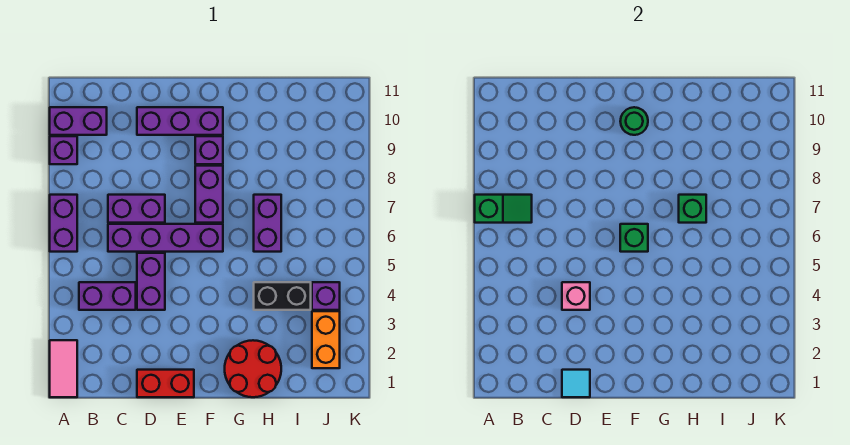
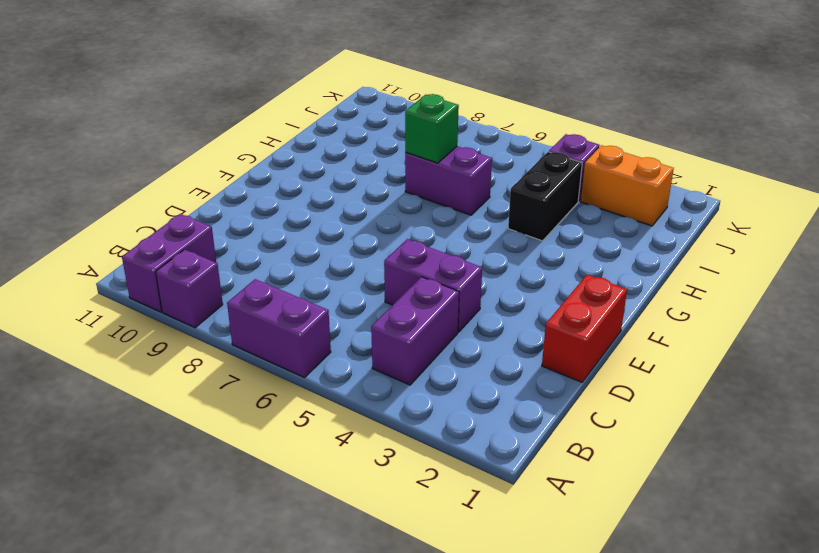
none -> pink tile A1:A2 level 1
none -> purple brick C6:F6 level 1
none -> purple brick C7:D7 level 1

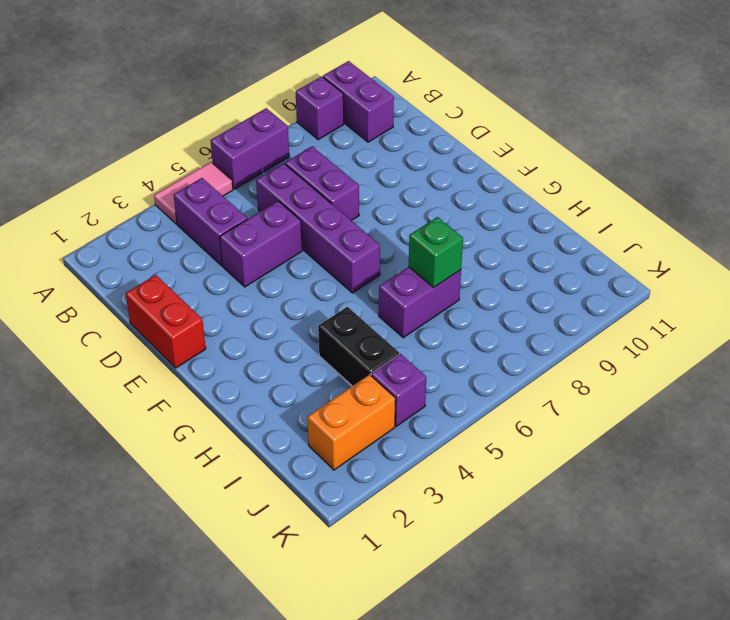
pink tile A4:A5 level 1 -> pink tile A1:A2 level 1
none -> purple brick D10:F10 level 1
none -> purple brick F7:F8 level 1
none -> purple brick F9 level 1

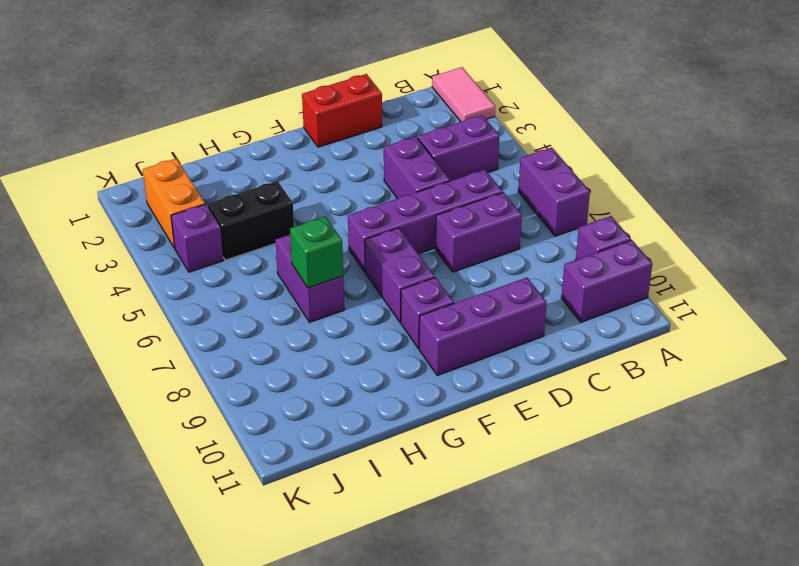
none -> red round brick G1:H2 level 1
none -> green slope A7:B7 level 2 top A
none -> cyan tile D1 level 2

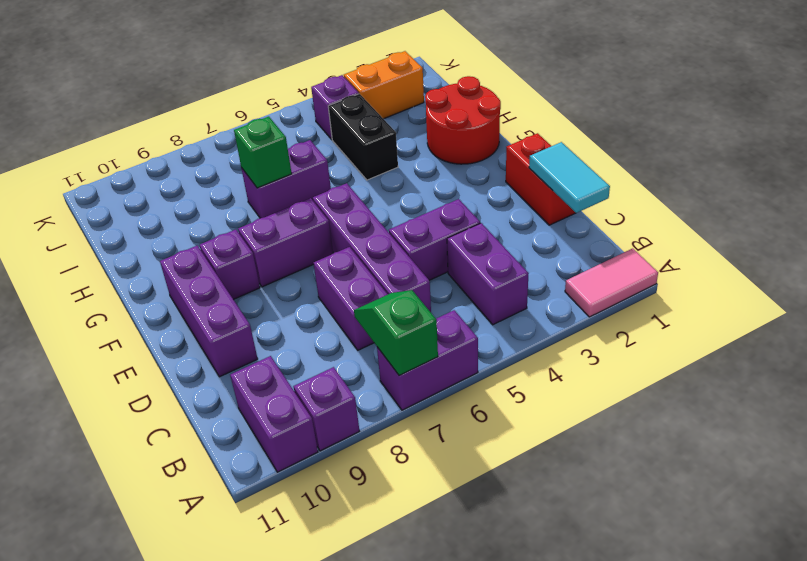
cyan tile C1:D1 level 2 -> cyan tile D1 level 2
none -> pink brick D4 level 2
none -> green brick F6 level 2
none -> green round brick F10 level 2

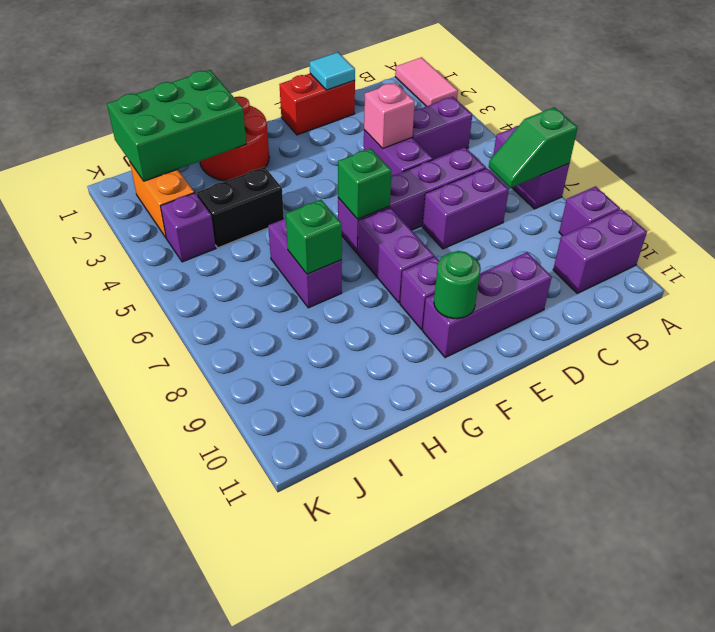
green brick H1:J2 level 2 -> none

